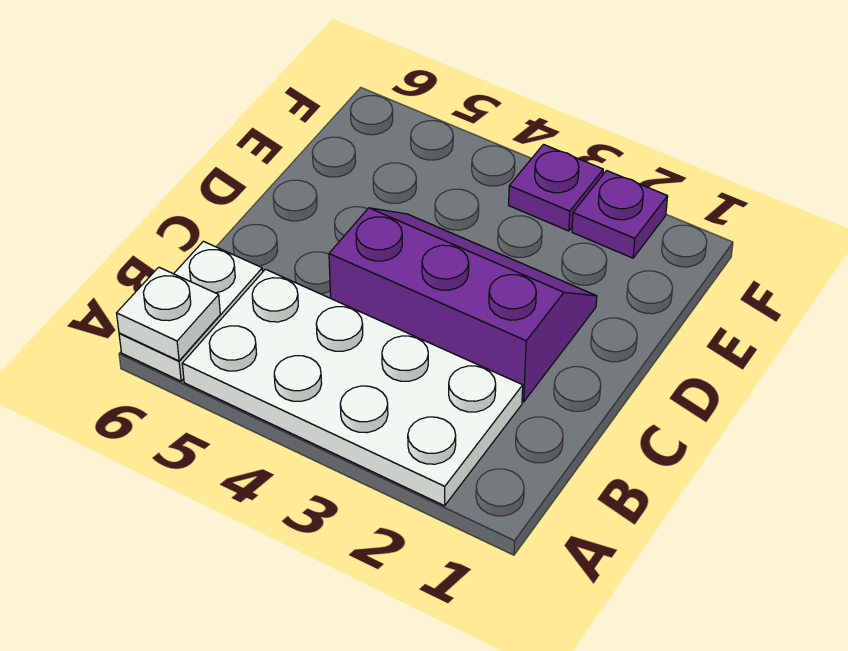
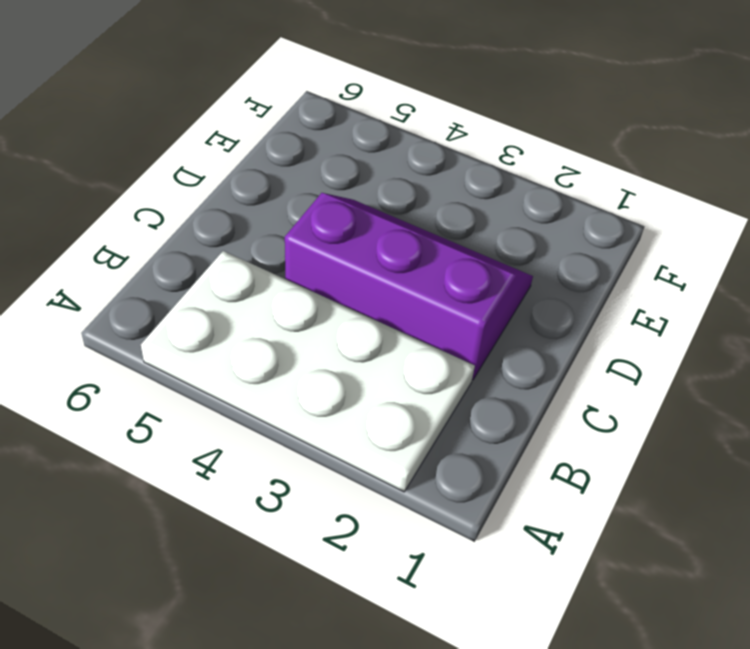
none -> white plate A6:B6 level 1
none -> purple plate F2 level 1

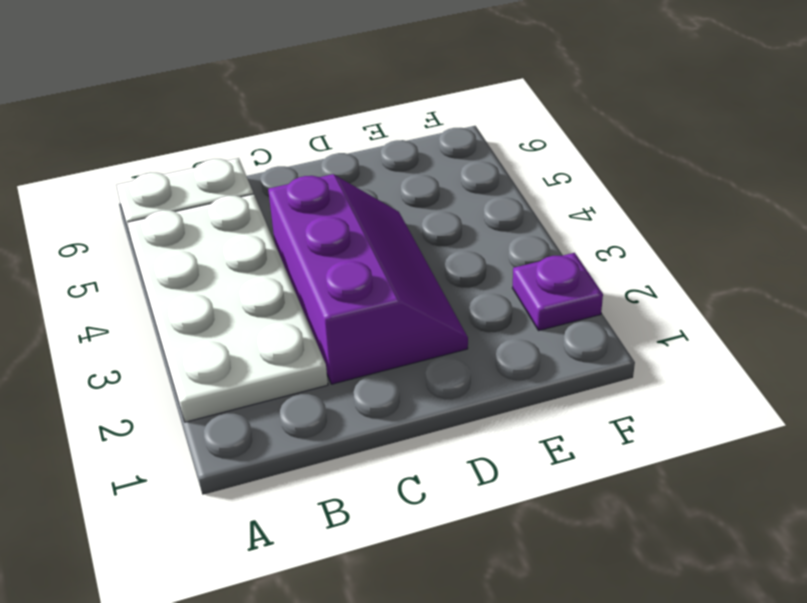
none -> purple plate F3 level 1
none -> white plate A6 level 2

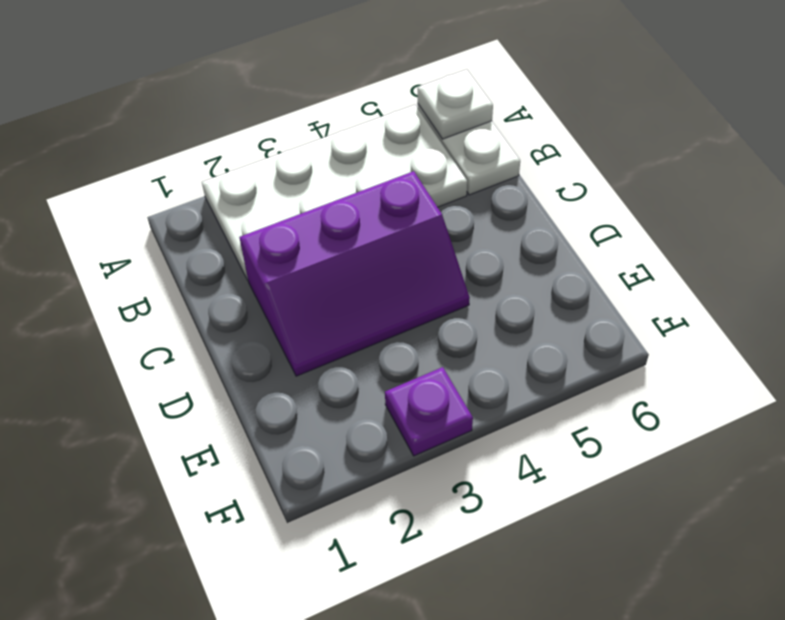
none -> purple plate F2 level 1

